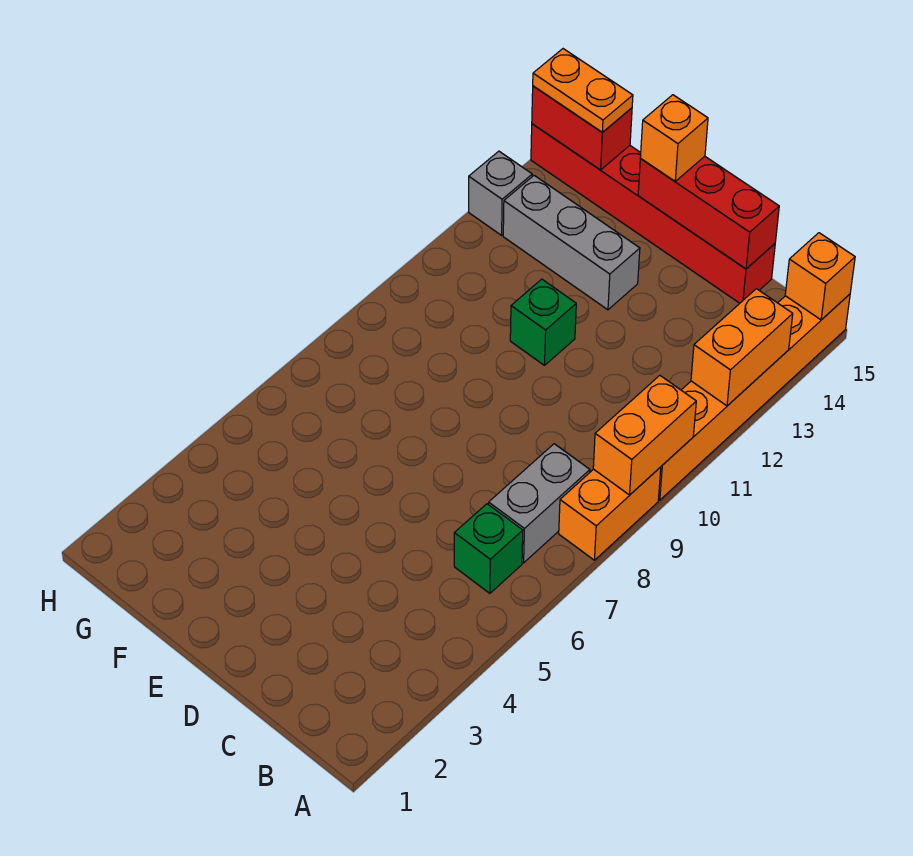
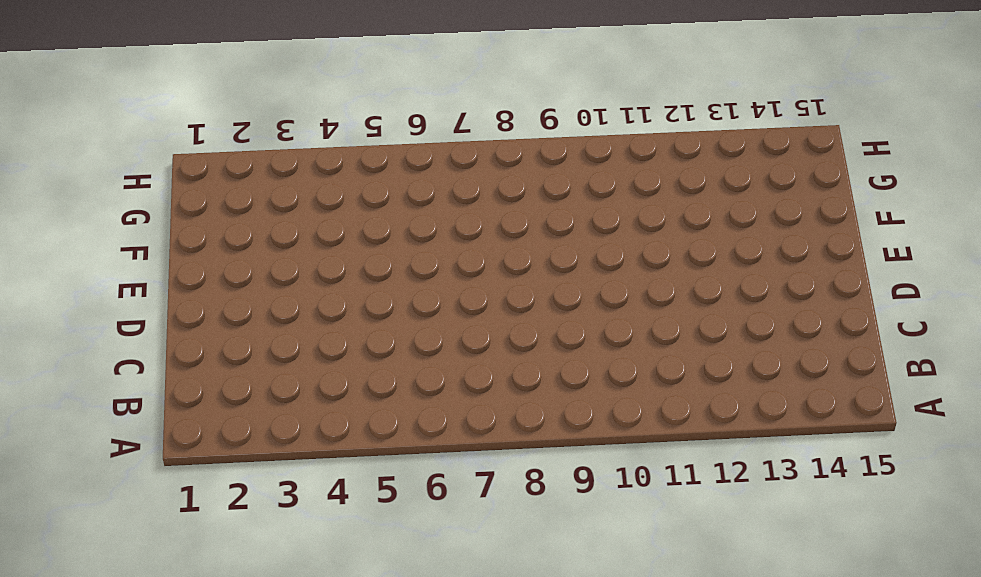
none -> orange brick A8:A9 level 1
none -> orange brick A10:A15 level 1
none -> green brick B6 level 1

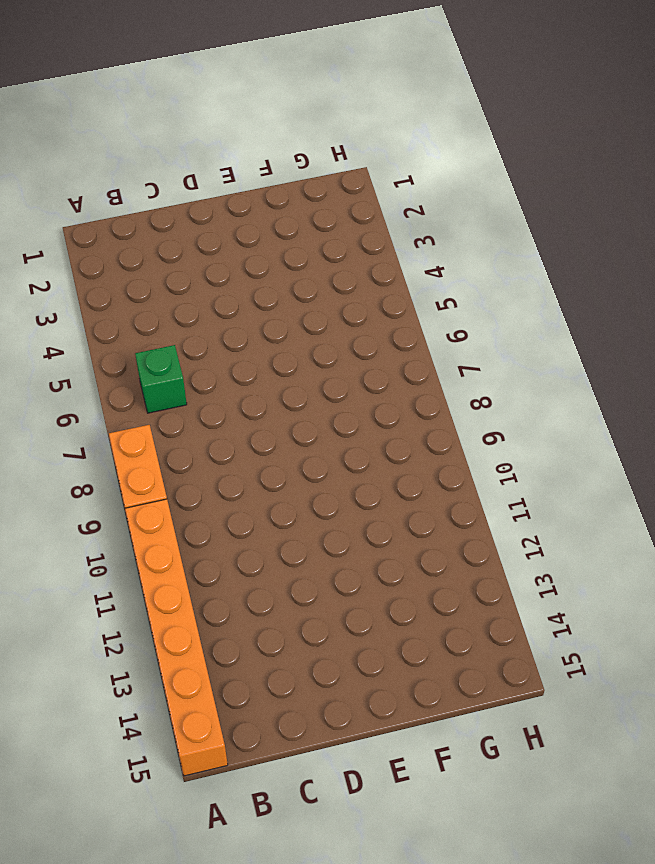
none -> grey brick B7:B8 level 1
none -> red brick C15:H15 level 1
none -> green brick E11 level 1

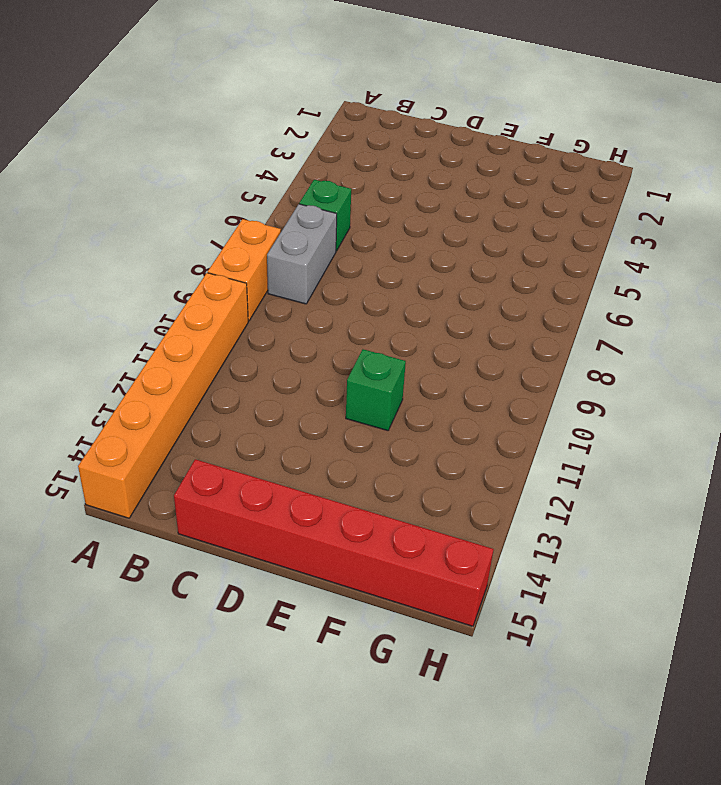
none -> grey brick E13:G13 level 1
none -> grey brick H13 level 1
none -> orange brick A9:A10 level 2

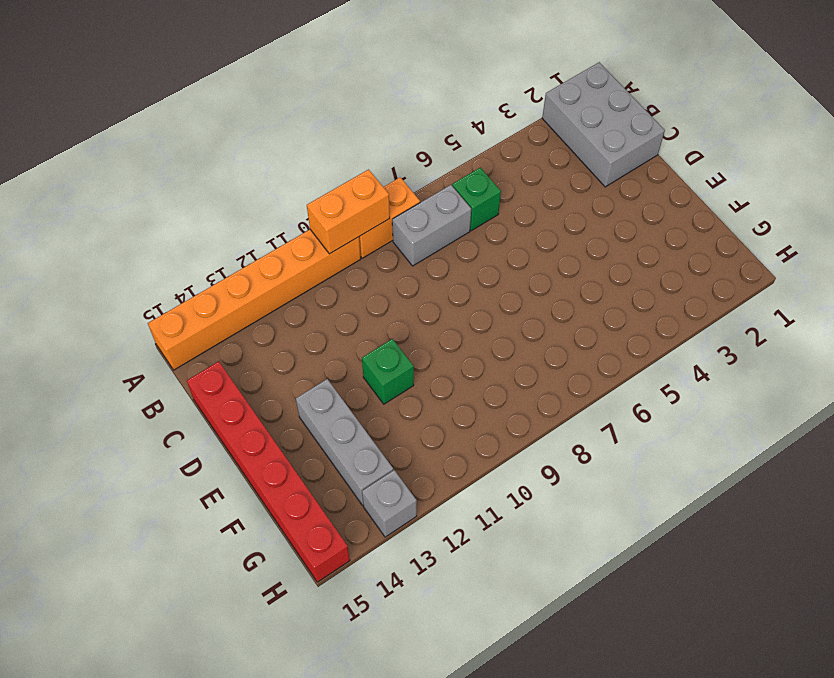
grey brick A1:C2 level 1 -> none
none -> orange brick A12:A13 level 2
none -> orange brick A15 level 2
none -> red brick C15:E15 level 2

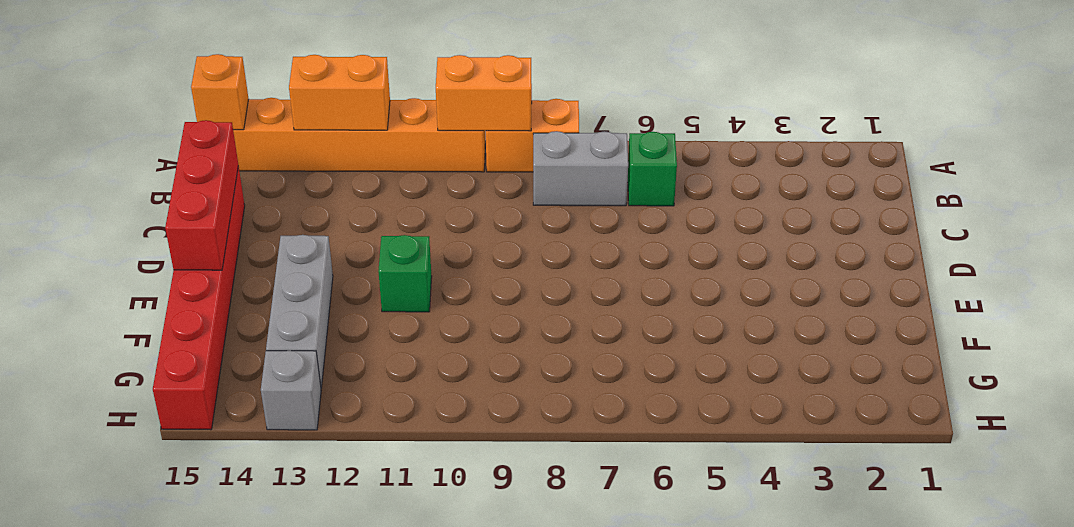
none -> red brick G15:H15 level 2
none -> orange brick E15 level 3
none -> orange plate G15:H15 level 3

